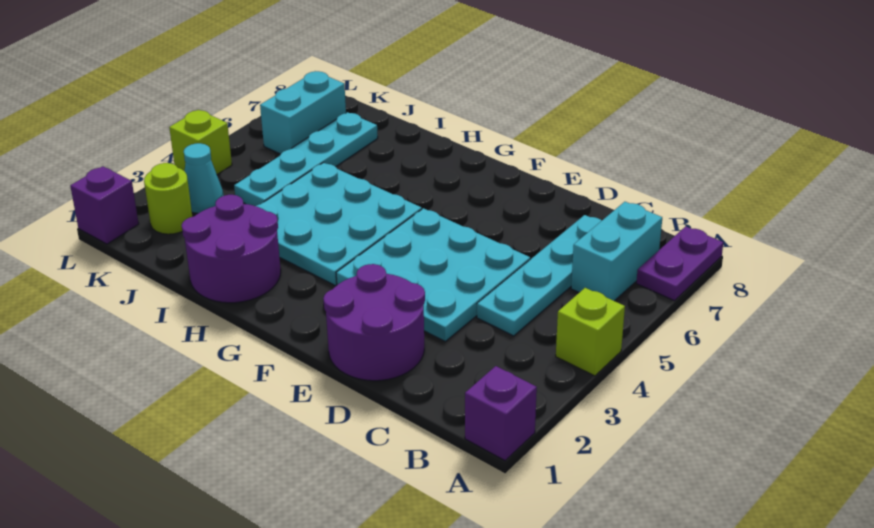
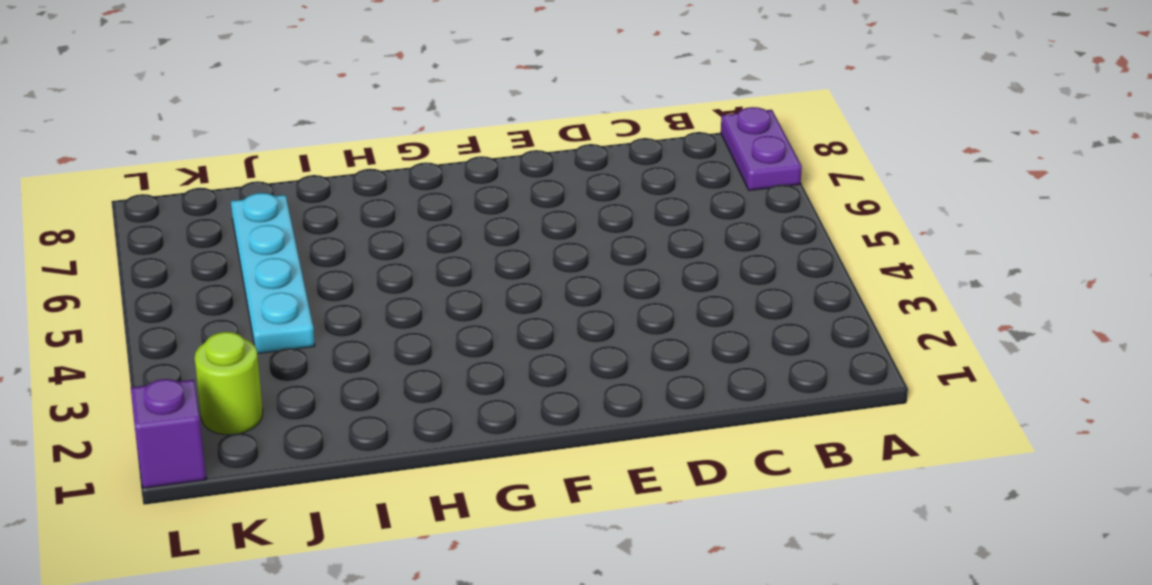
none -> purple brick A1 level 1
none -> lime brick A4 level 1
none -> cyan brick B6:B7 level 1

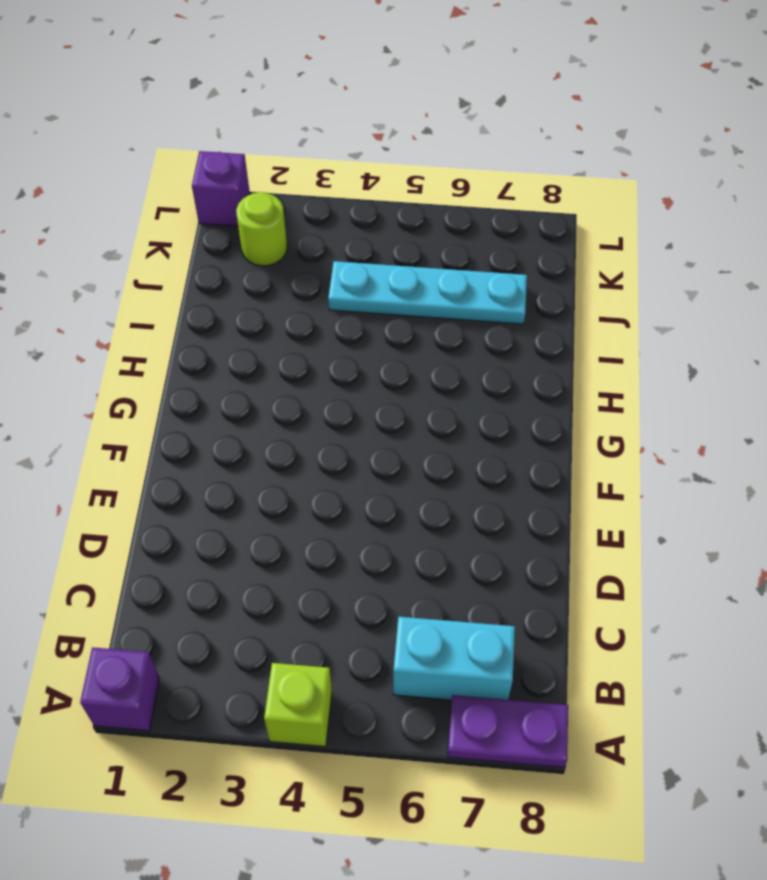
none -> cyan plate C4:C7 level 1
none -> purple round brick D1:E2 level 1
none -> cyan plate D3:F5 level 1

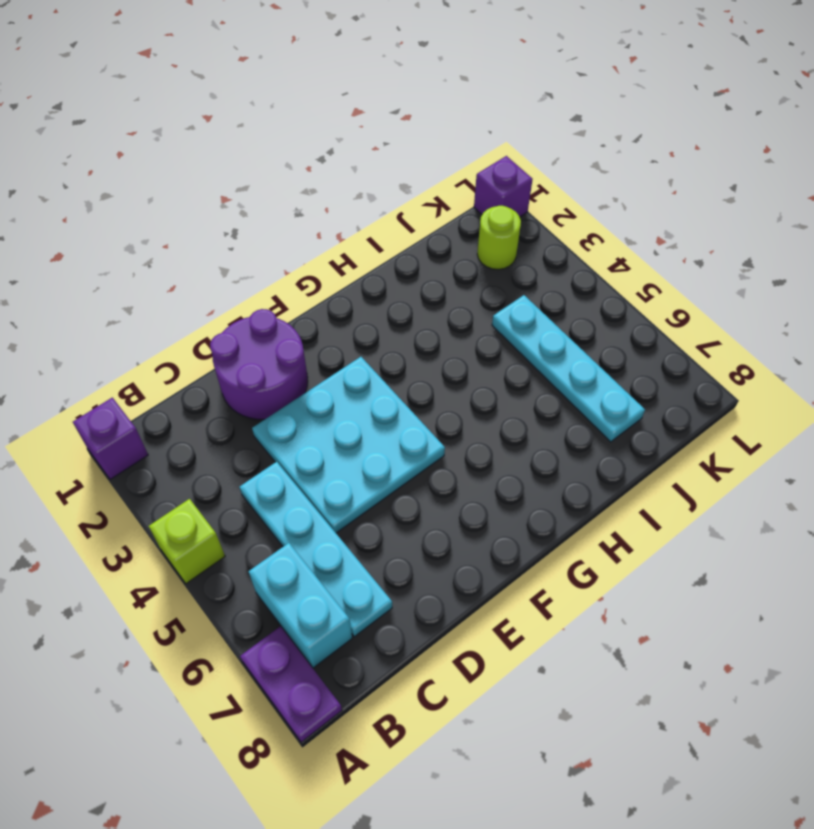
none -> cyan plate G3:I5 level 1
none -> purple round brick H1:I2 level 1
none -> cyan cone K3 level 1

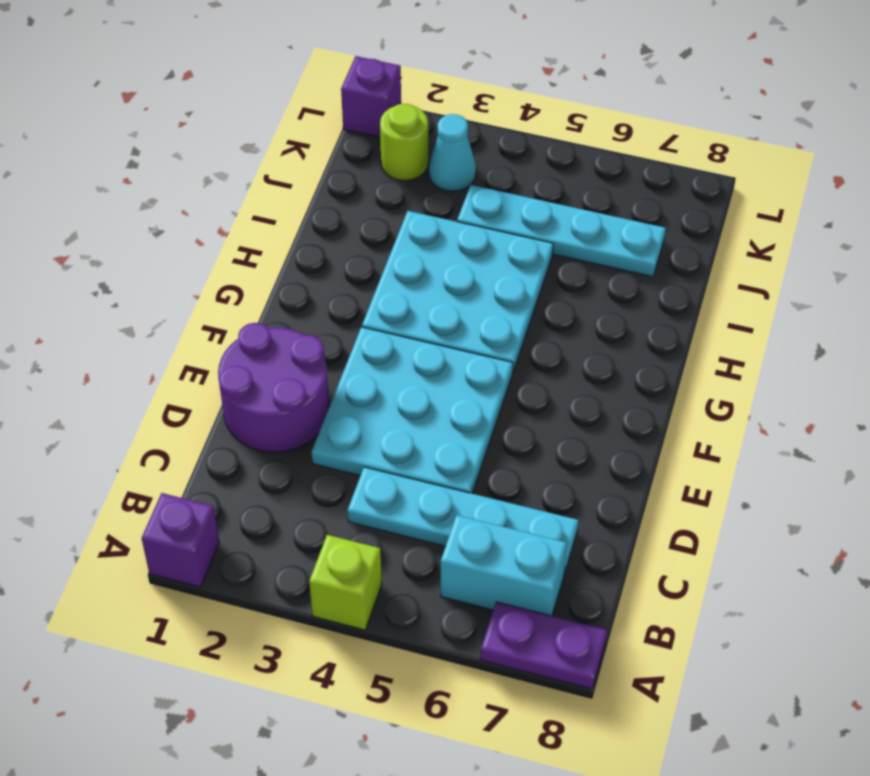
none -> purple round brick H1:I2 level 1
none -> cyan brick K6:K7 level 1
none -> lime brick L4 level 1

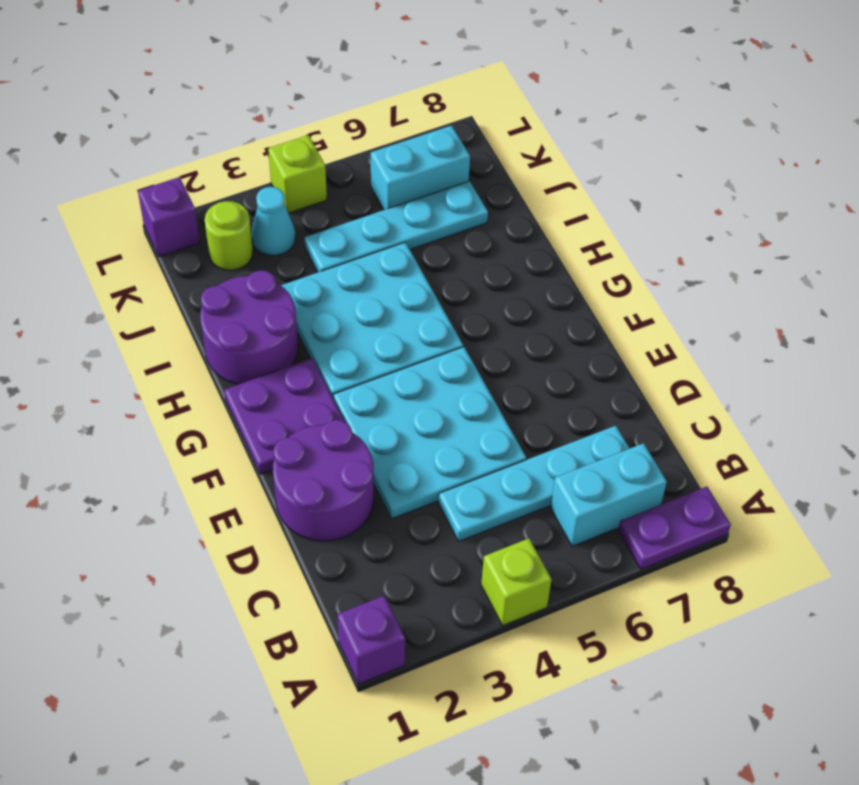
purple plate F1:G2 level 1 -> none

